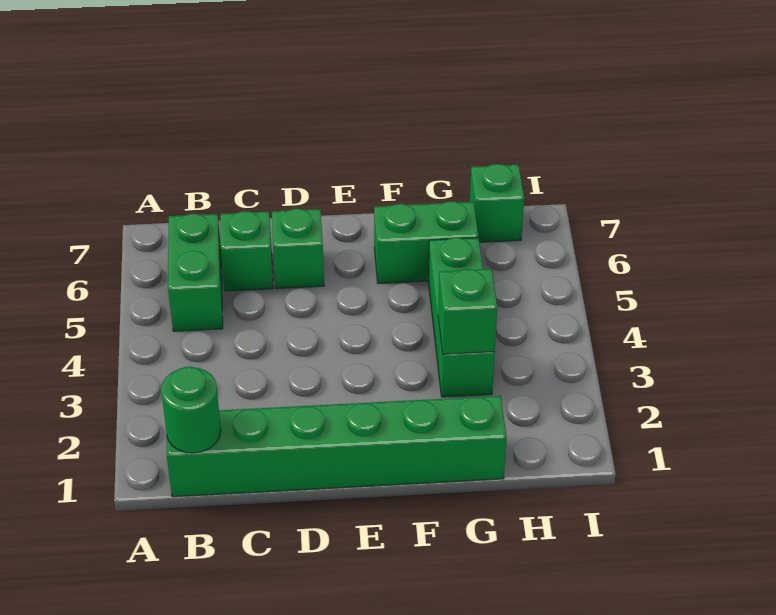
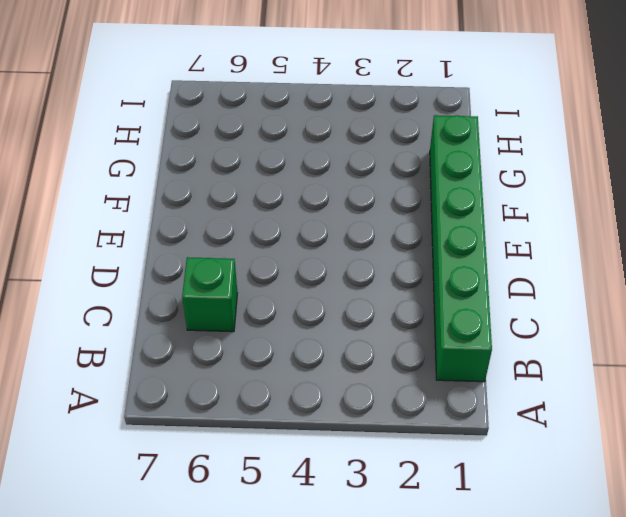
none -> green brick B5:B6 level 1
none -> green brick D6 level 1

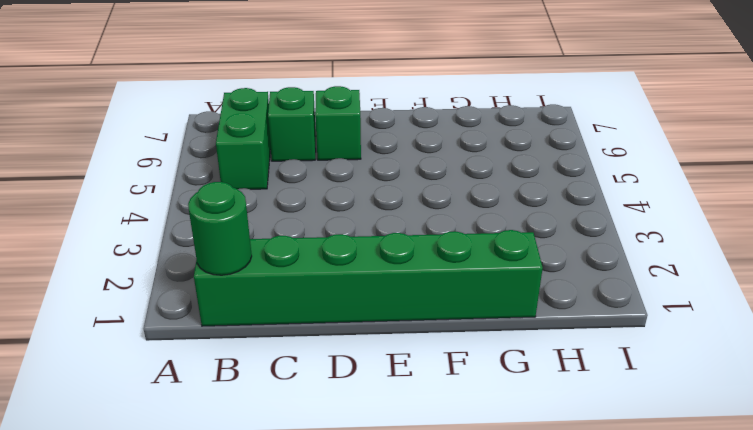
none -> green brick F6:G6 level 1
none -> green brick G3:G5 level 1

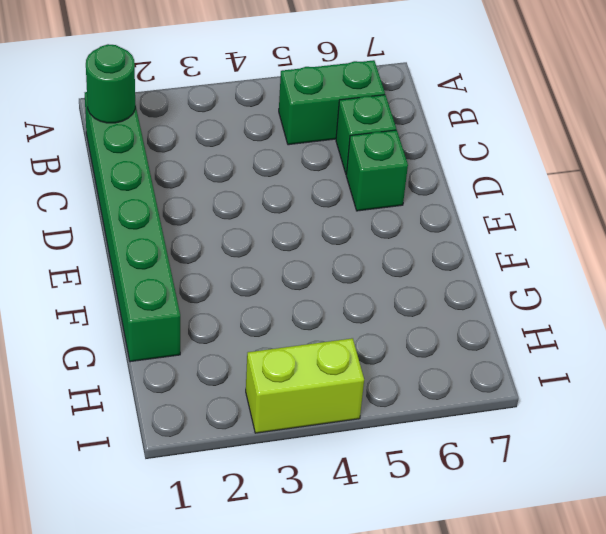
lime brick I3:I4 level 1 -> none
none -> green brick F6:G6 level 1
none -> green brick G3:G5 level 1

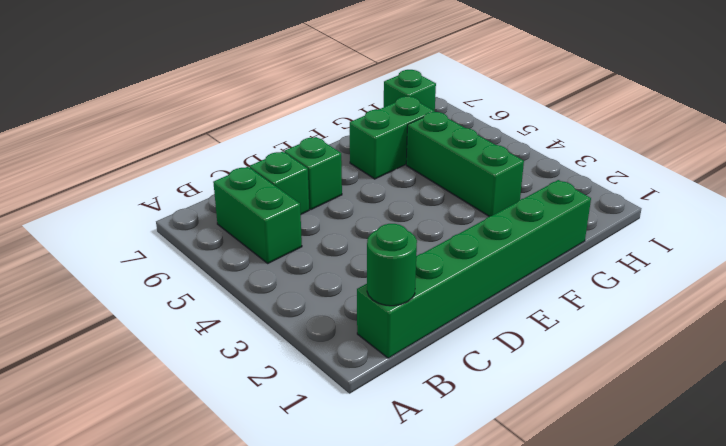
none -> green brick G3 level 2

